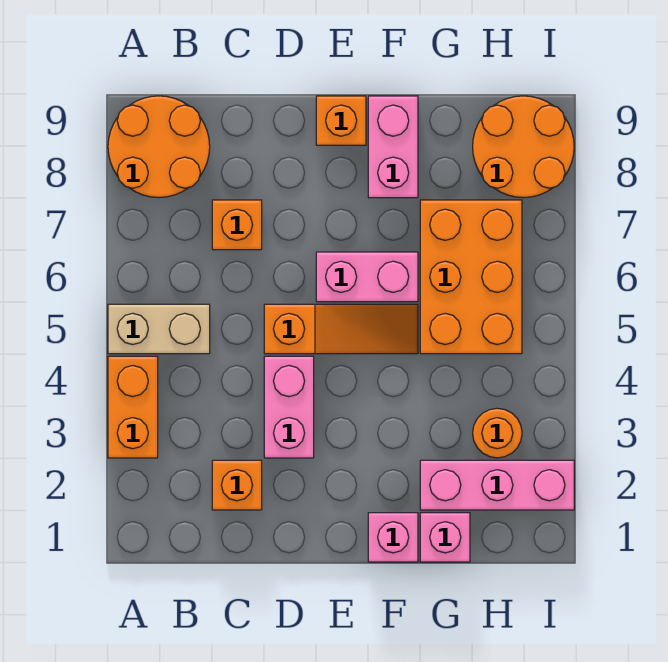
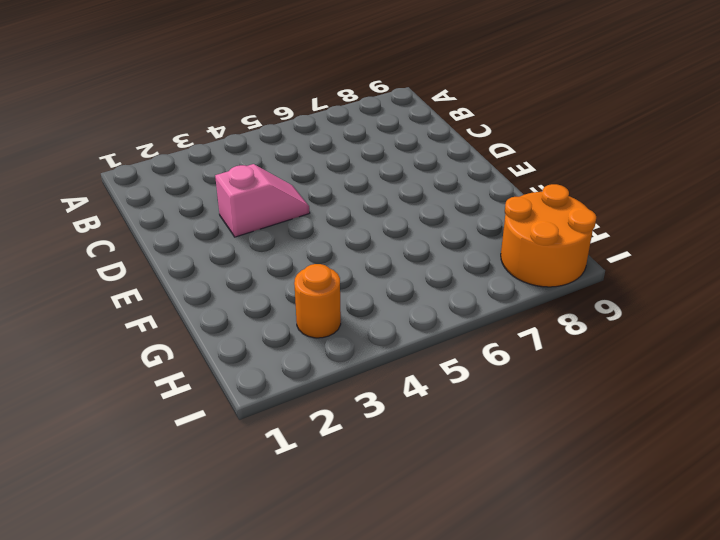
pink slope D3:D4 level 1 top 3 -> pink brick D3:D4 level 1
none -> orange brick A3:A4 level 1
none -> tan brick A5:B5 level 1
none -> orange round brick A8:B9 level 1

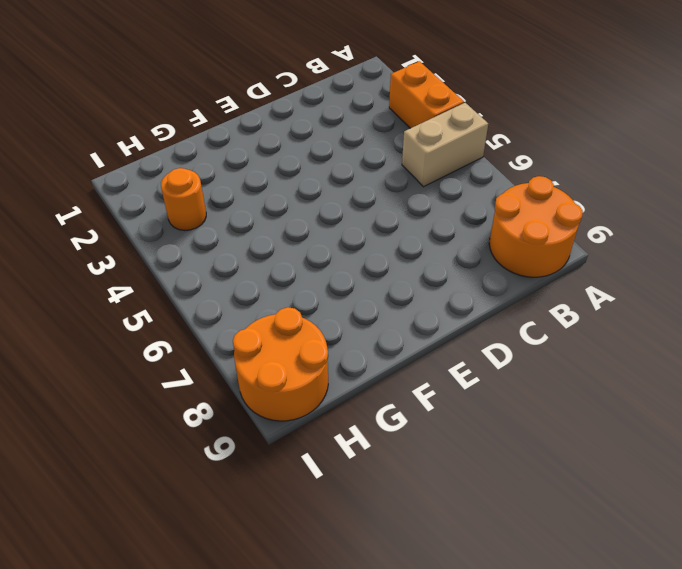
none -> orange brick C2 level 1
none -> orange brick C7 level 1
none -> pink brick D3:D4 level 1

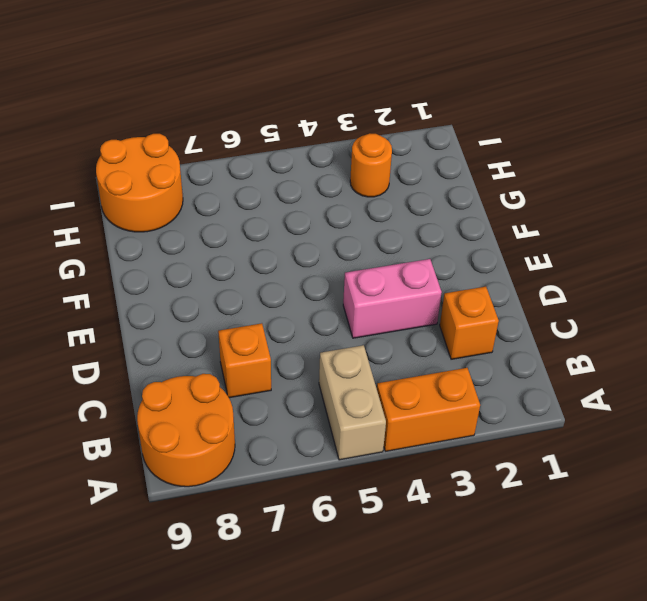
none -> orange slope D5:F5 level 1 top D
none -> pink brick E6:F6 level 1
none -> orange brick E9 level 1

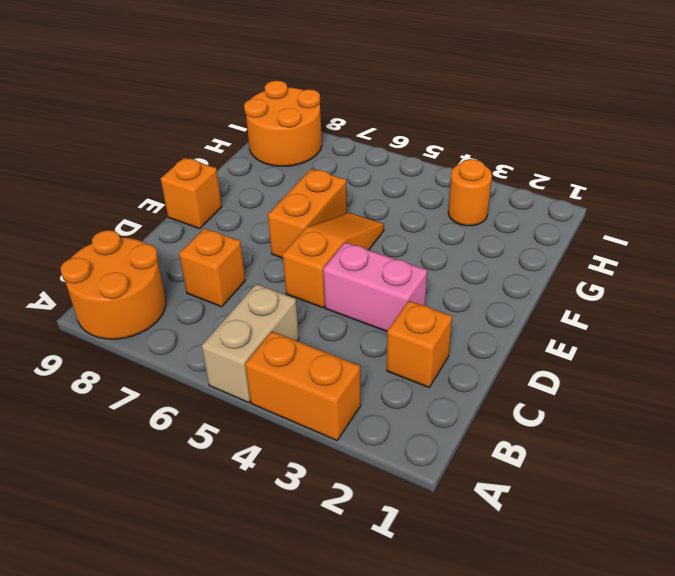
orange brick E6:F6 level 1 -> pink brick E6:F6 level 1
none -> pink brick F1 level 1
none -> pink brick F8:F9 level 1
none -> pink brick G1 level 1

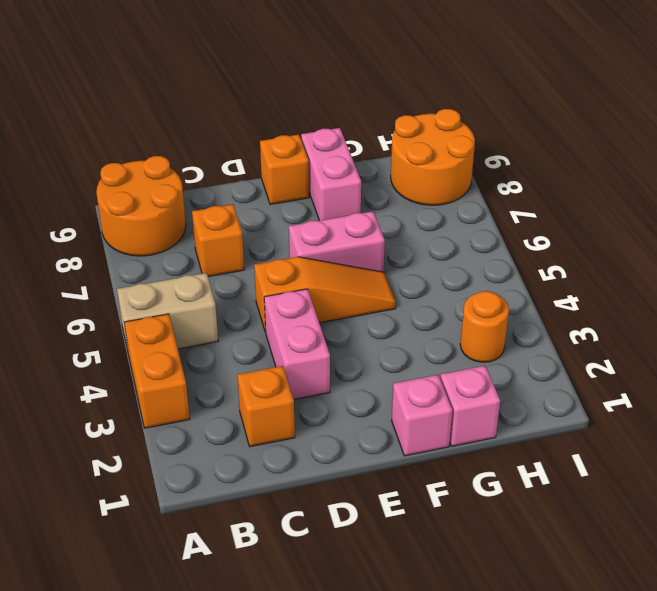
none -> pink brick G2:I2 level 1
none -> orange brick G5:H7 level 1

